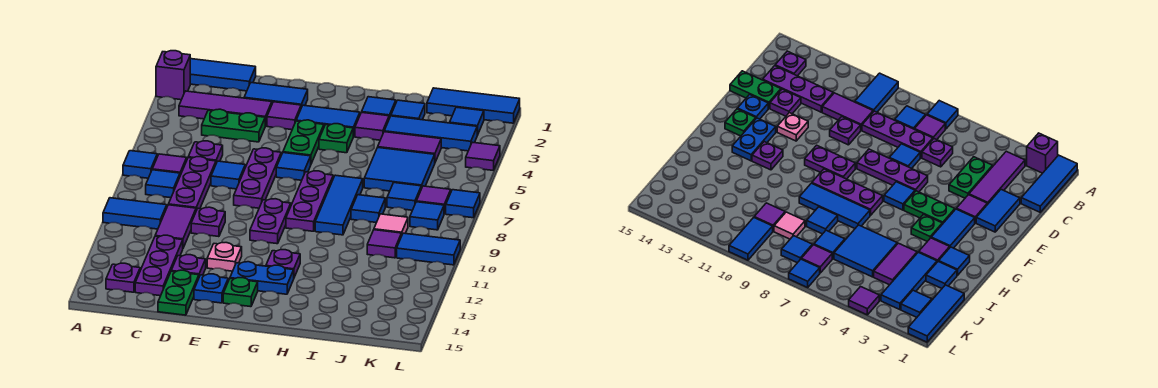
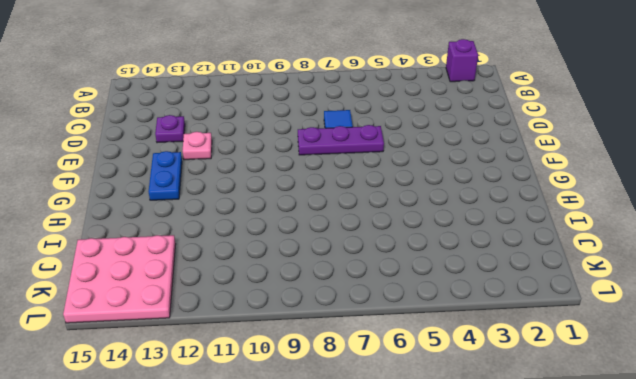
pink plate J13:L15 level 1 -> none
none -> blue tile A1:C1 level 1
none -> blue tile A7 level 1
none -> blue tile A10:B10 level 1
none -> purple tile B3:D3 level 1

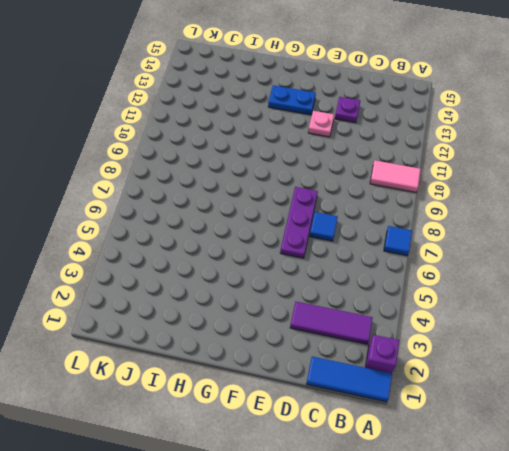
pink tile A10:B10 level 1 -> blue tile A10:B10 level 1
none -> purple tile B7 level 1
none -> blue tile B8 level 1
none -> purple plate B14 level 1
none -> green plate C4:D4 level 1

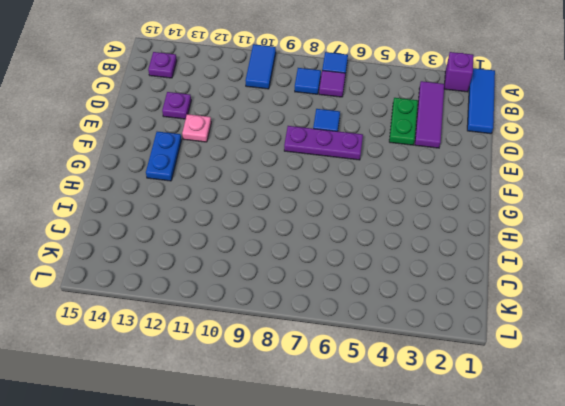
none -> purple plate C6 level 1
none -> purple plate C7:C9 level 1
none -> purple tile C10:C11 level 1
none -> purple plate C12:C14 level 1

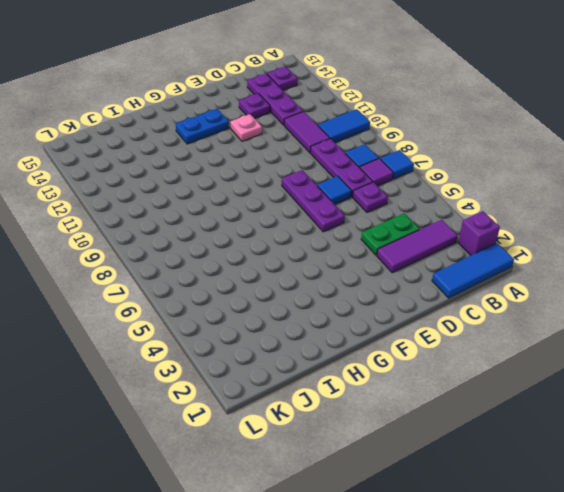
none -> blue tile D2:E2 level 1
none -> purple plate D10 level 1
none -> green plate D14:D15 level 1
none -> purple tile E3 level 1

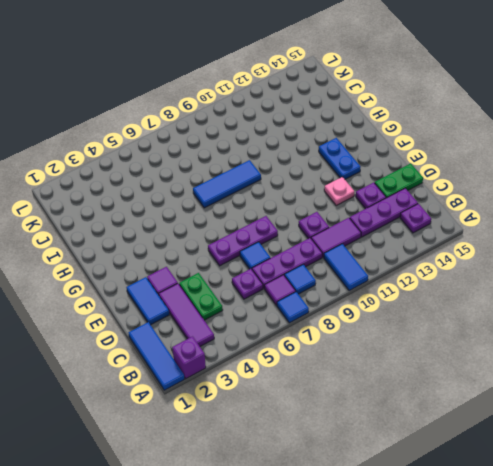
none -> blue plate E14 level 1
none -> blue tile F3:G3 level 1
none -> green plate F4:F5 level 1
none -> blue tile F6 level 1

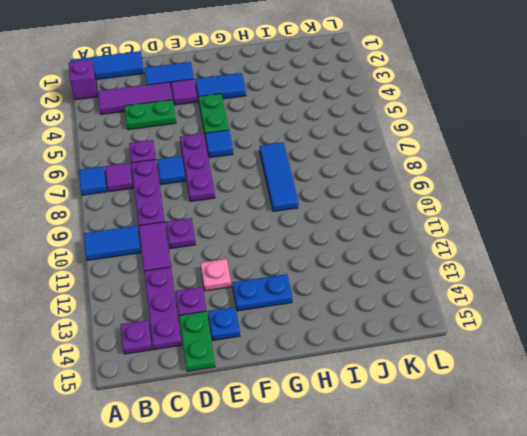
none -> blue tile B8 level 1
none -> purple plate F9:F10 level 1
none -> green plate F14 level 1
none -> green plate G4 level 1

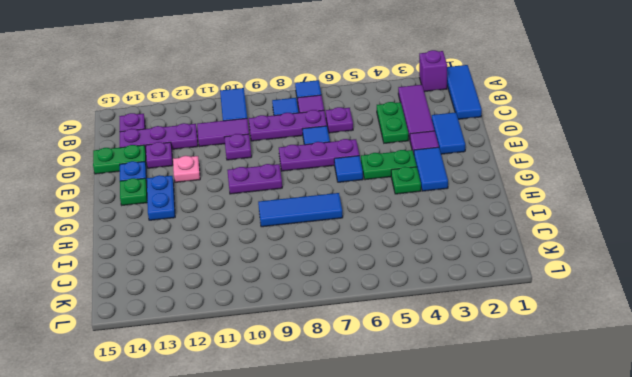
none -> purple plate G7:G9 level 1
none -> purple plate G12 level 1
none -> blue tile H2 level 1
none -> purple tile H3 level 1

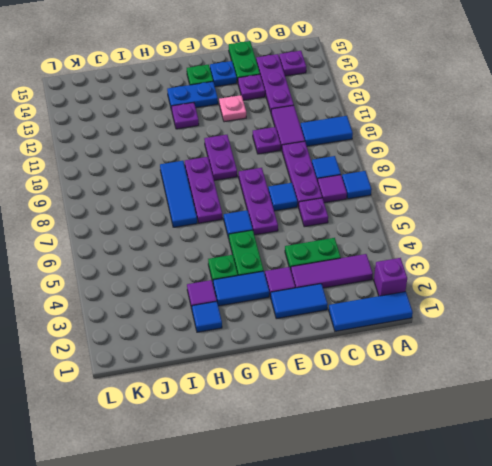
none -> blue tile I2 level 1
none -> blue tile I3:K3 level 1
none -> purple tile I4:J4 level 1
none -> blue tile I5:J6 level 1

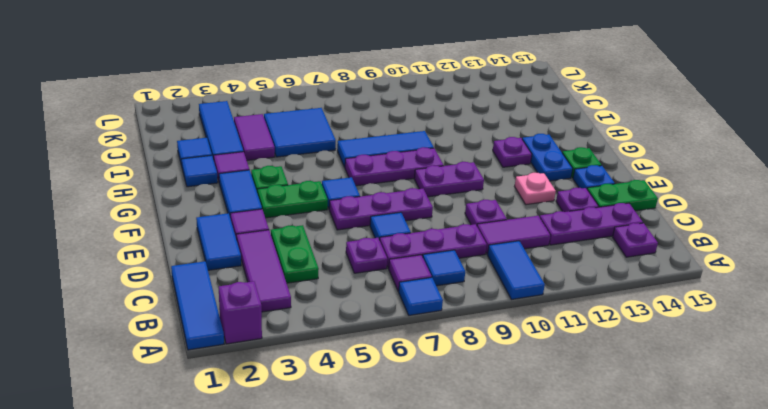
none -> blue tile I8 level 1
none -> blue tile J1:L1 level 1
none -> blue tile J7 level 1
none -> pink tile J9 level 1

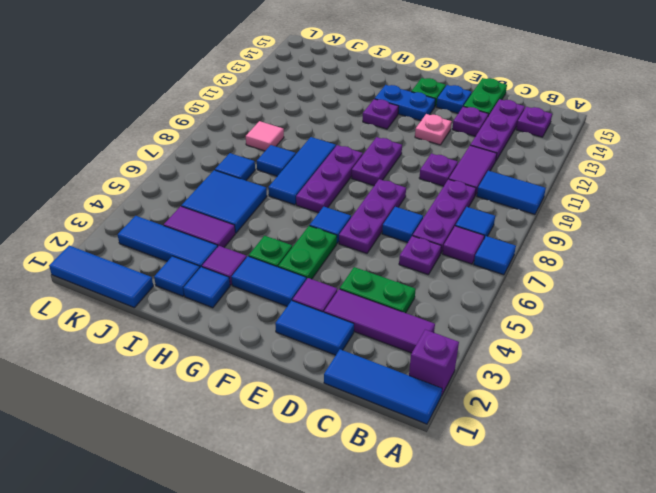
none -> purple tile J10 level 1
none -> blue tile K2 level 1
none -> purple tile K7 level 1
none -> blue tile K8 level 1

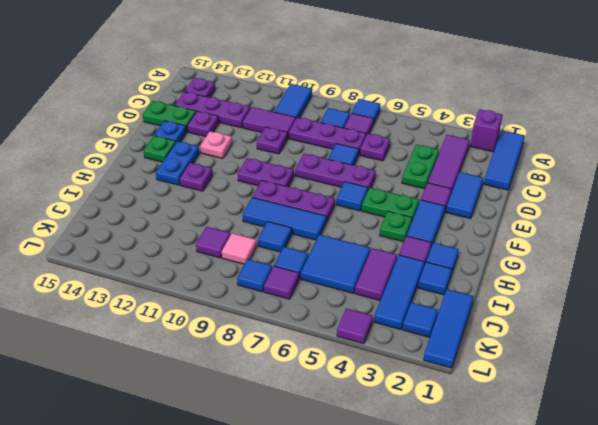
none -> blue tile K10:L10 level 1
none -> blue tile L7 level 1

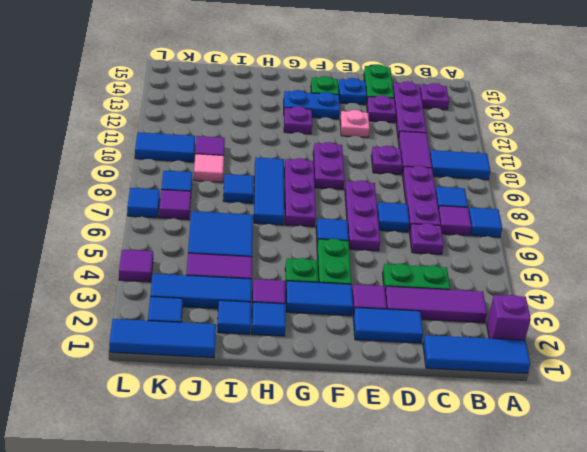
none -> blue tile J7 level 1

